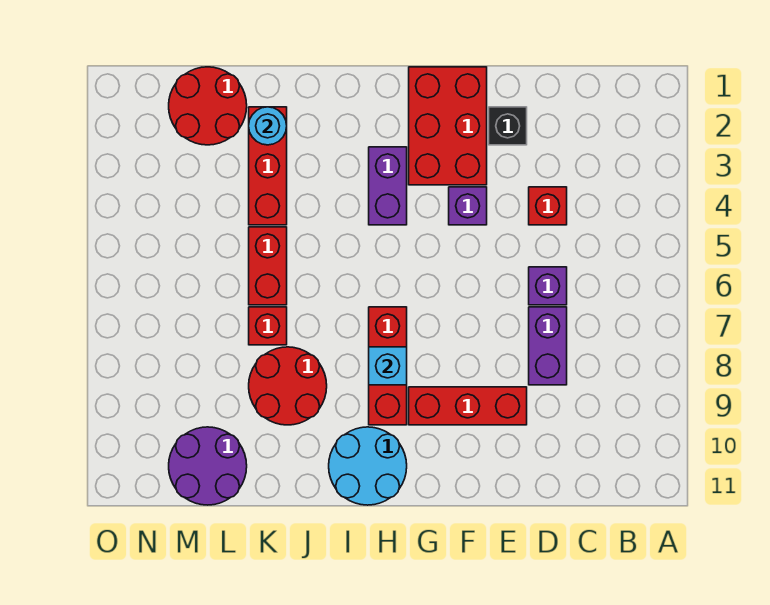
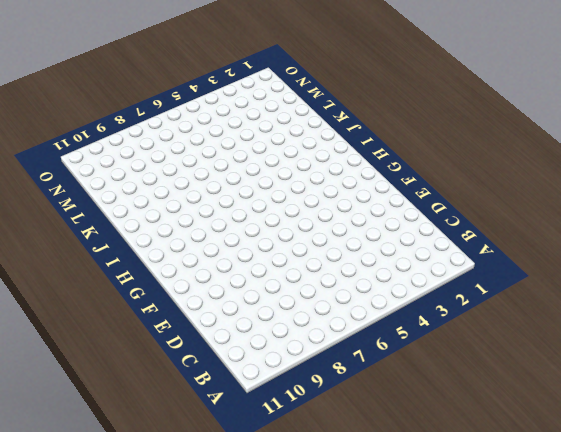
none -> red brick D4 level 1
none -> purple brick D6 level 1
none -> purple brick D7:D8 level 1

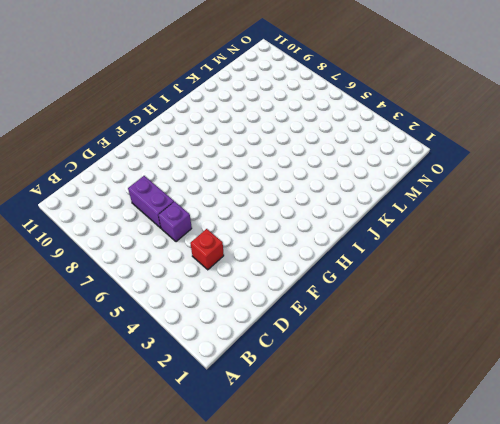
none -> black brick E2 level 1
none -> red brick E9:G9 level 1
none -> red brick F1:G3 level 1

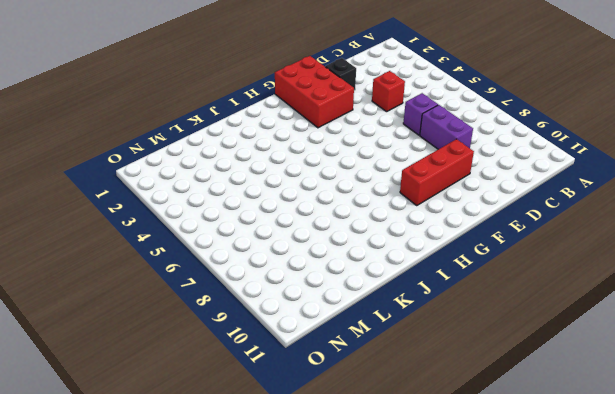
none -> purple brick F4 level 1
none -> purple brick H3:H4 level 1
none -> red brick H7:H9 level 1

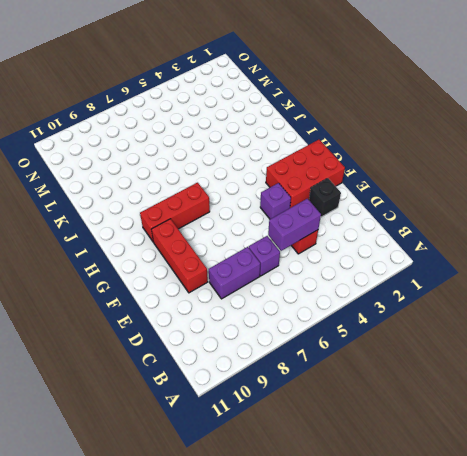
purple brick D4:D5 level 2 -> purple brick H3:H4 level 1
none -> cyan round brick H10:I11 level 1
none -> red round brick J8:K9 level 1
none -> red brick K2:K4 level 1

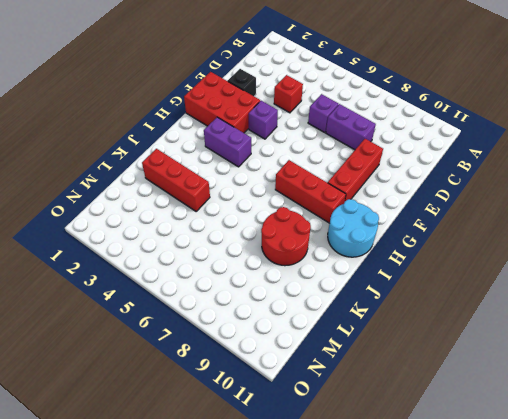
none -> red brick K5:K6 level 1
none -> red brick K7 level 1
none -> red round brick L1:M2 level 1

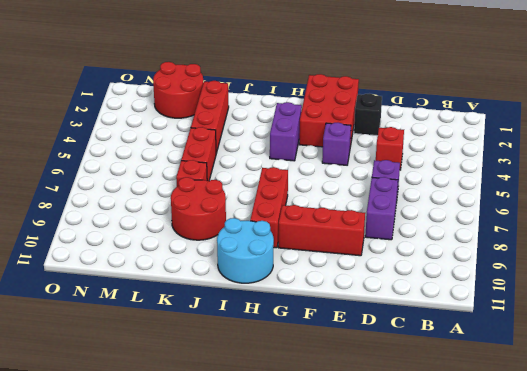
none -> purple round brick L10:M11 level 1
none -> cyan brick H8 level 2
none -> cyan round brick K2 level 2

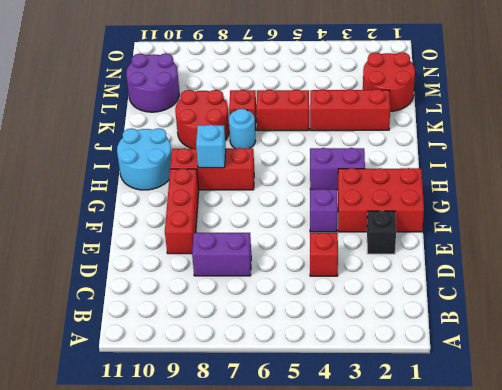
cyan round brick J7 level 1 -> cyan round brick K2 level 2
none -> purple brick D6 level 1

